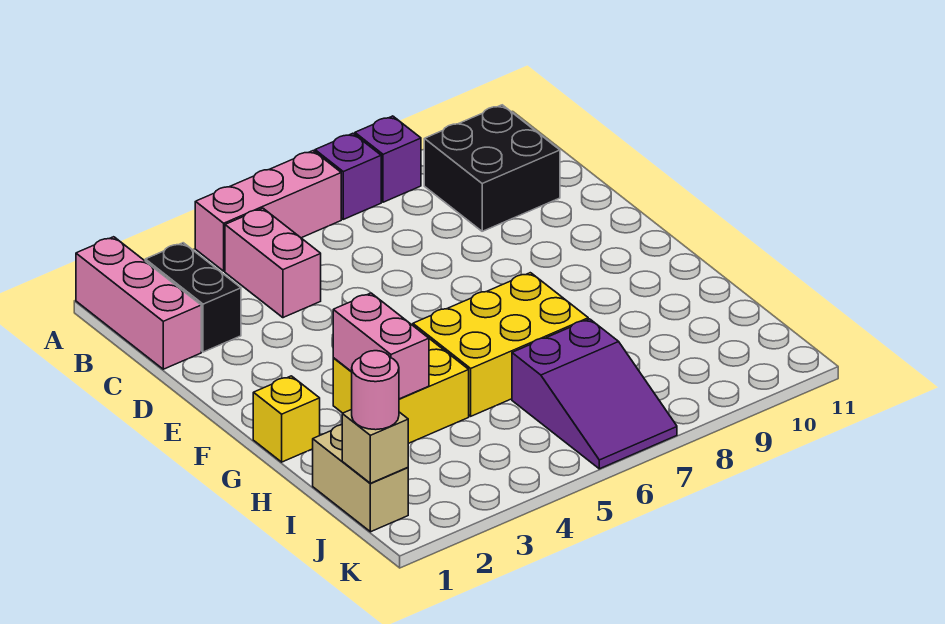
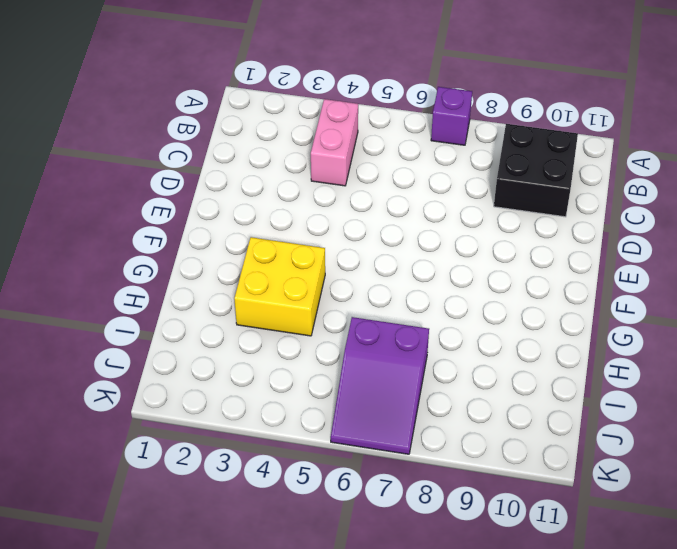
none -> pink brick A1:C1 level 1
none -> pink brick A4:A6 level 1
none -> purple brick A8 level 1

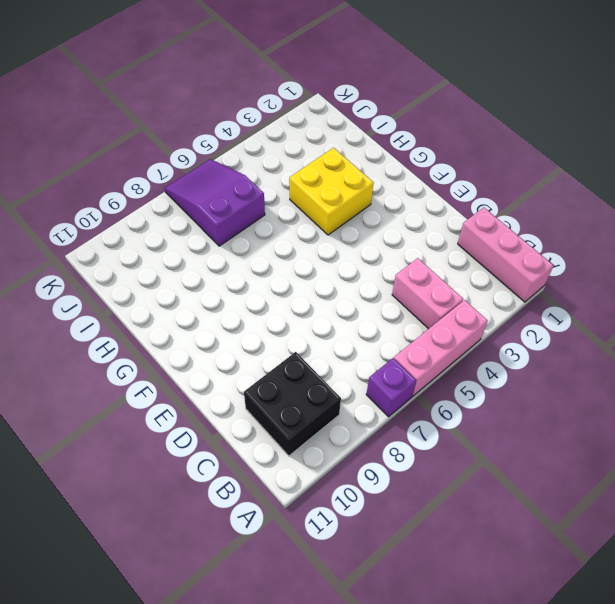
none -> purple brick A8 level 1
none -> black brick B2:C2 level 1
none -> yellow brick G1 level 1

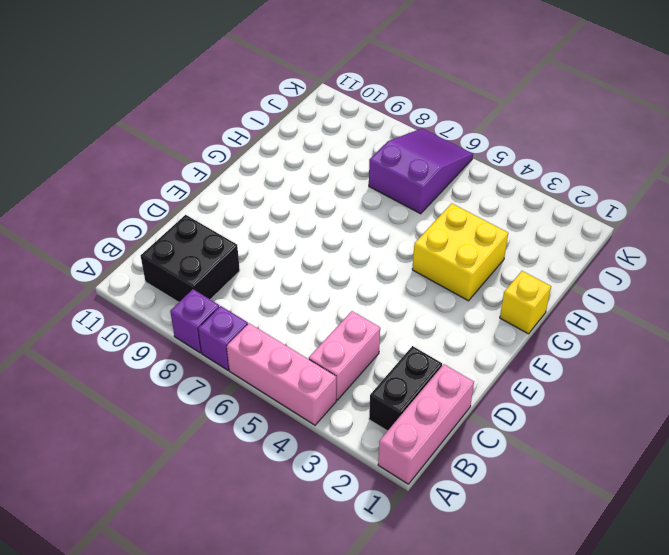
none -> yellow brick G5:H7 level 1
none -> tan brick I1:J1 level 1
none -> pink brick G3:H3 level 2

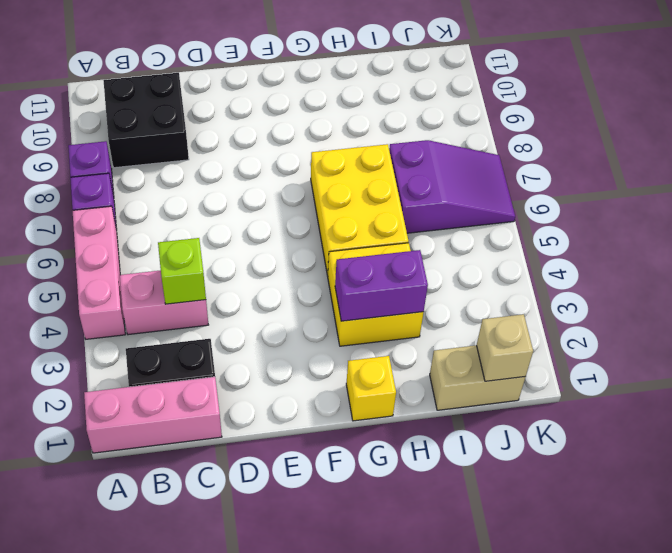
lime brick C4 level 2 -> none
purple brick G3:H3 level 2 -> pink brick G3:H3 level 2
none -> pink round brick J1 level 3

